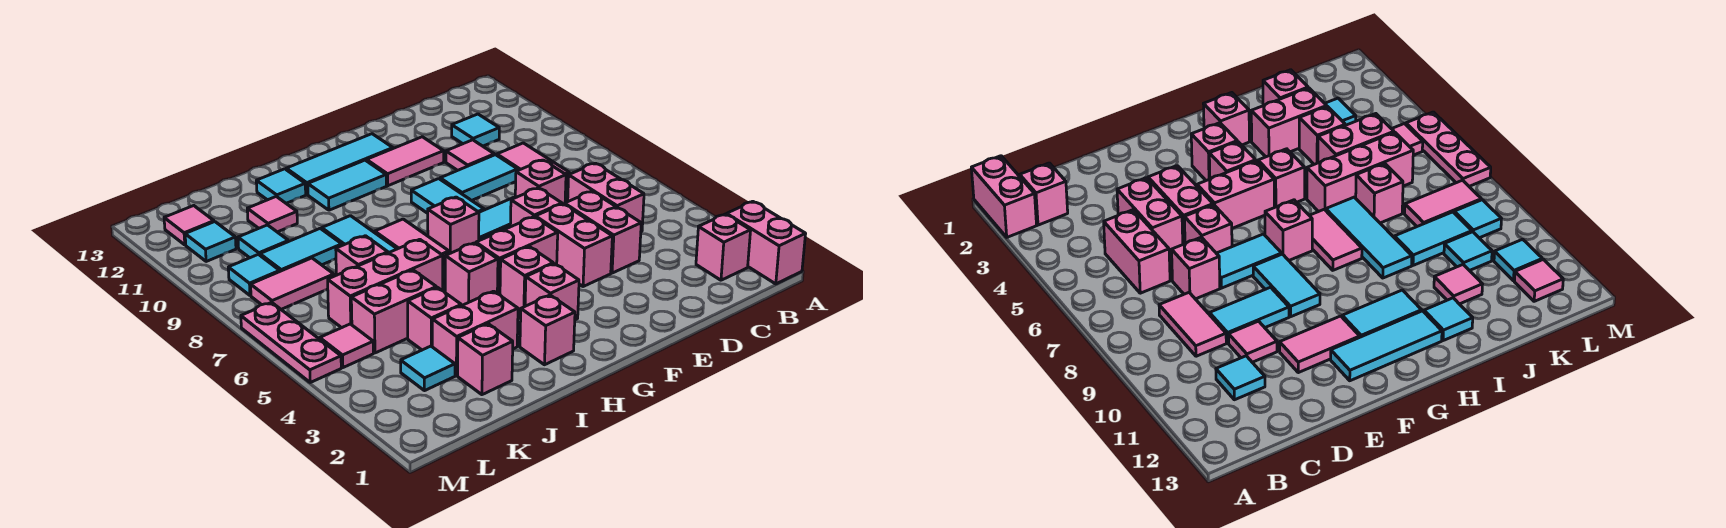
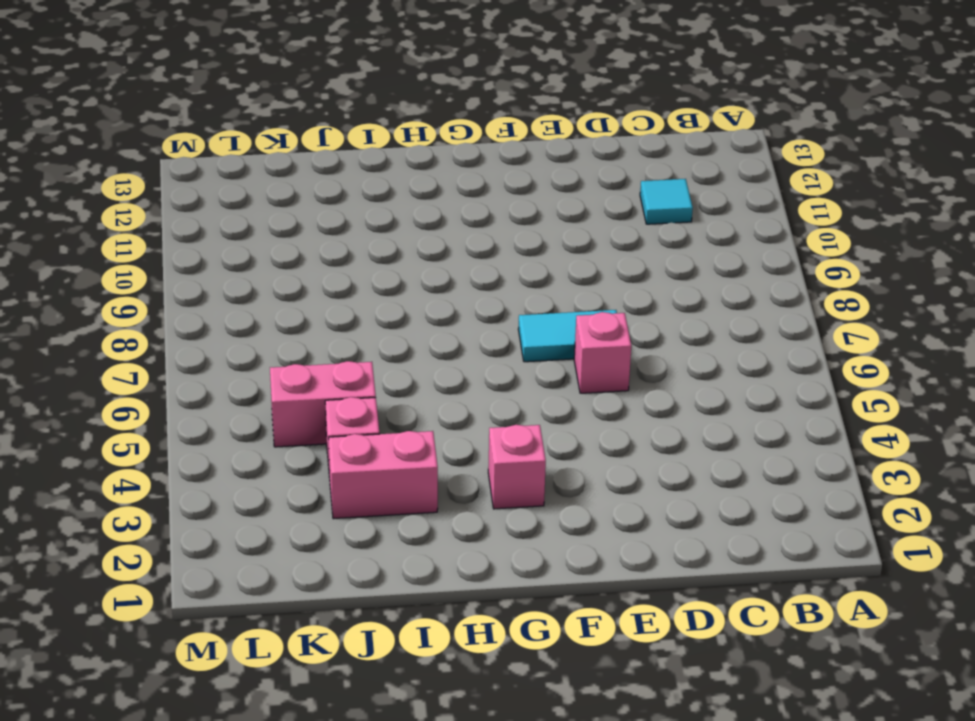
none -> pink brick A1:A2 level 1
none -> pink brick B2 level 1
none -> pink brick C5:C6 level 1
none -> pink tile C8:C9 level 1

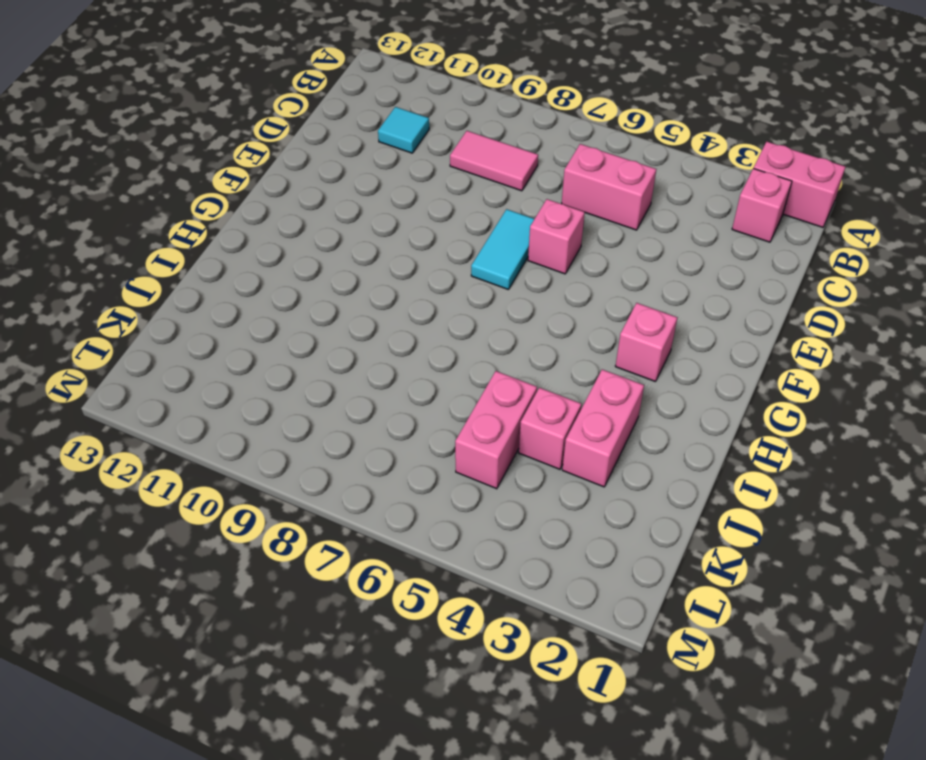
none -> pink brick D4:D5 level 1
none -> pink brick D7 level 1
none -> cyan tile D9:E9 level 1
none -> pink tile D10 level 1

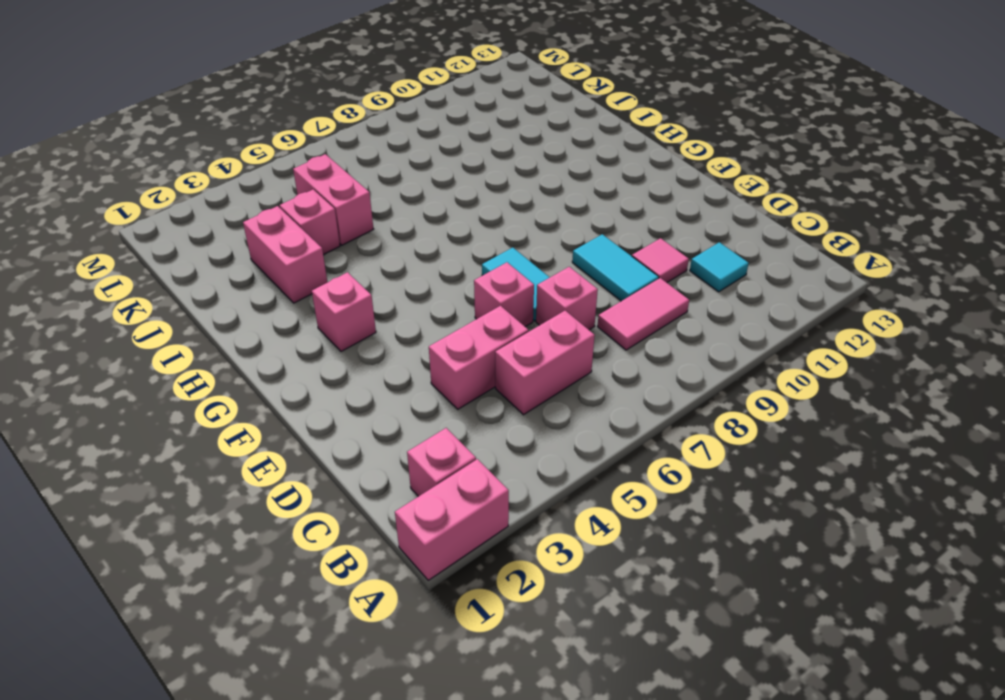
none -> pink brick E4:E5 level 1
none -> pink tile E11:F11 level 1
none -> pink brick F5:G5 level 1
none -> cyan tile F8:F9 level 1

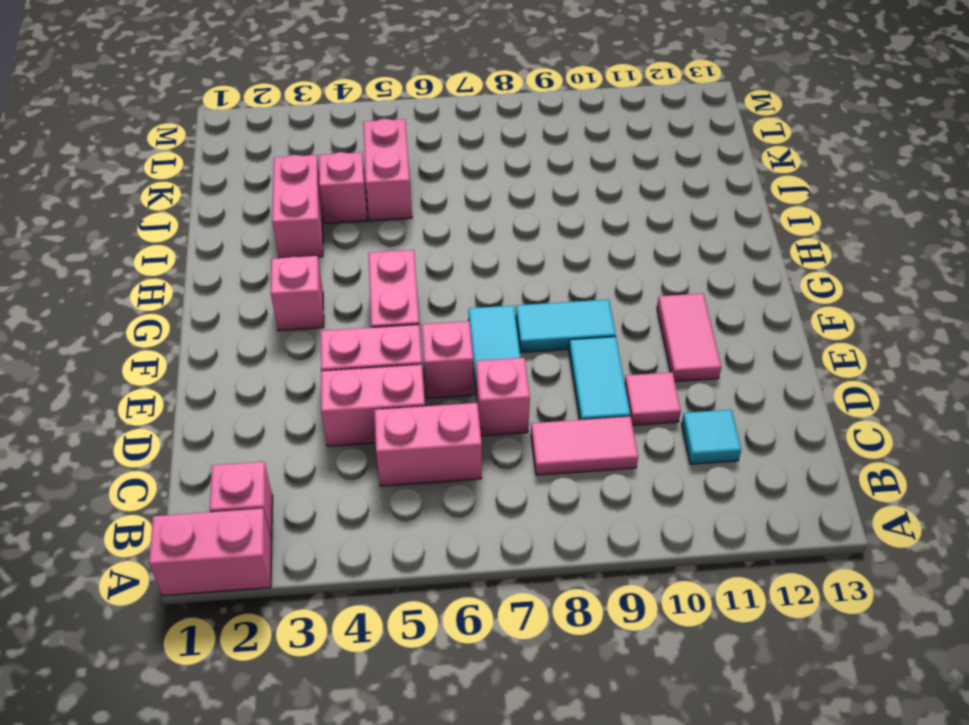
none -> cyan tile F12:H12 level 1
none -> pink brick G4 level 1
none -> pink brick G7 level 1
none -> cyan tile G11:H11 level 1

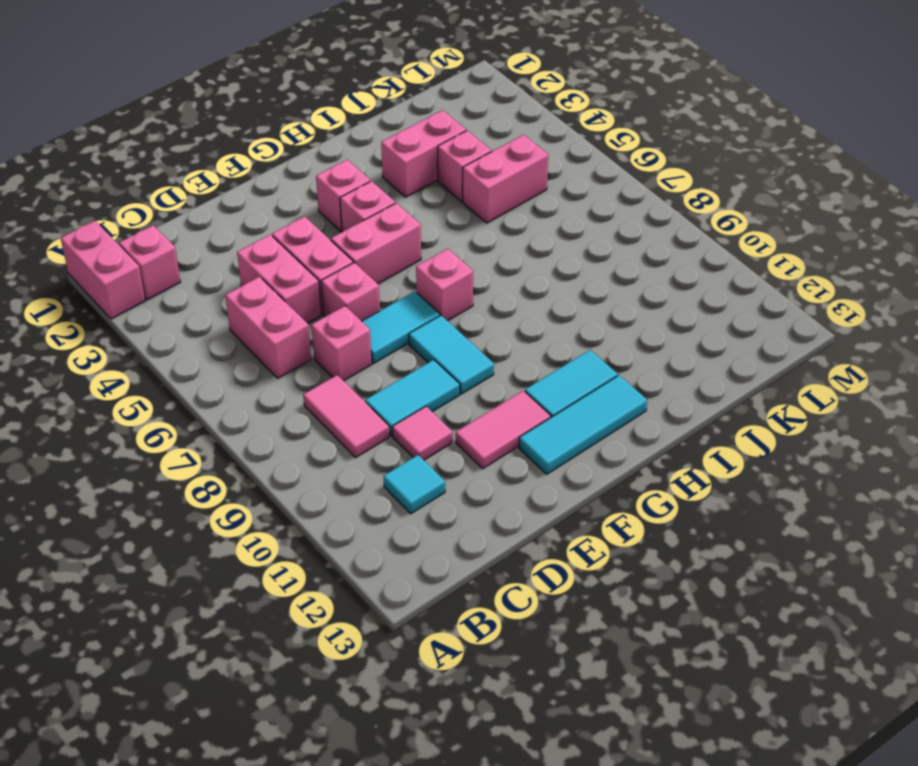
none -> pink brick H2 level 1
none -> pink brick H5 level 1
none -> pink tile H7:H8 level 1
none -> pink brick I6:K6 level 1

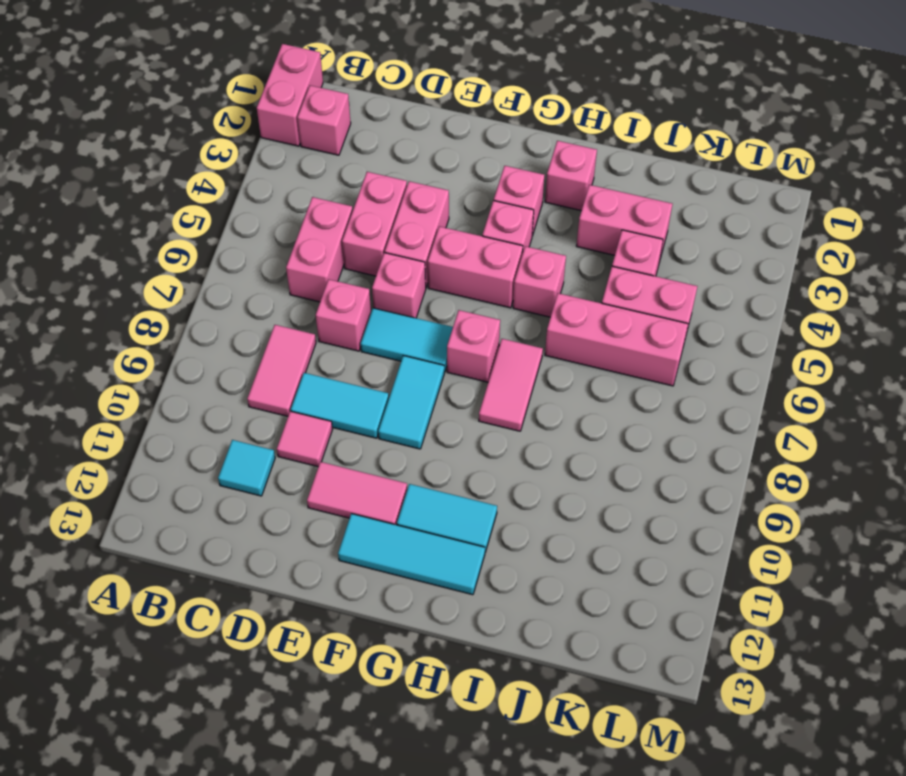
none -> cyan tile I7:I9 level 1
none -> cyan tile I12 level 1
none -> pink brick J2 level 1
none -> pink brick J7 level 1

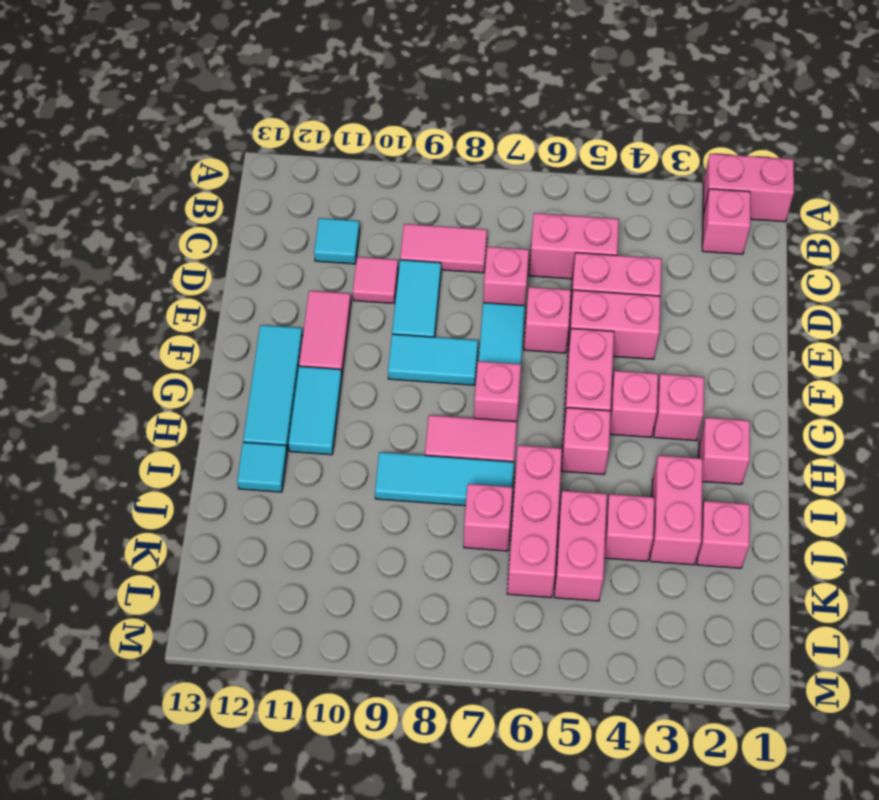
none -> cyan tile J9:K9 level 1
none -> pink tile J11 level 1
none -> cyan tile K3 level 1
none -> pink tile K8:L8 level 1

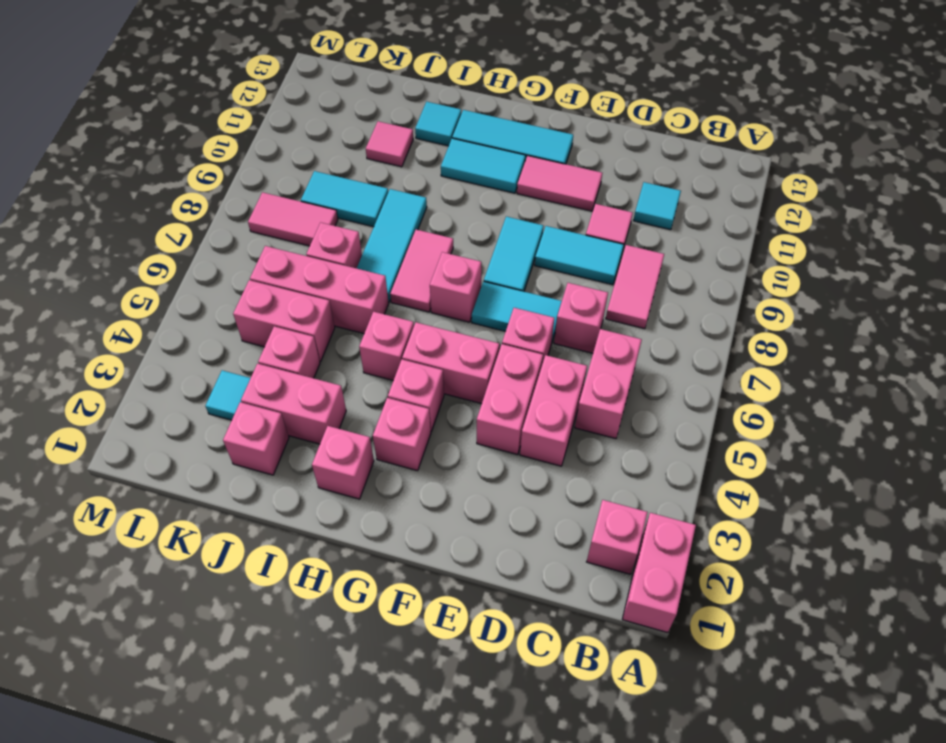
none -> cyan tile K10 level 1
none -> pink tile L5 level 1
none -> cyan tile L9 level 1
none -> cyan tile L11 level 1

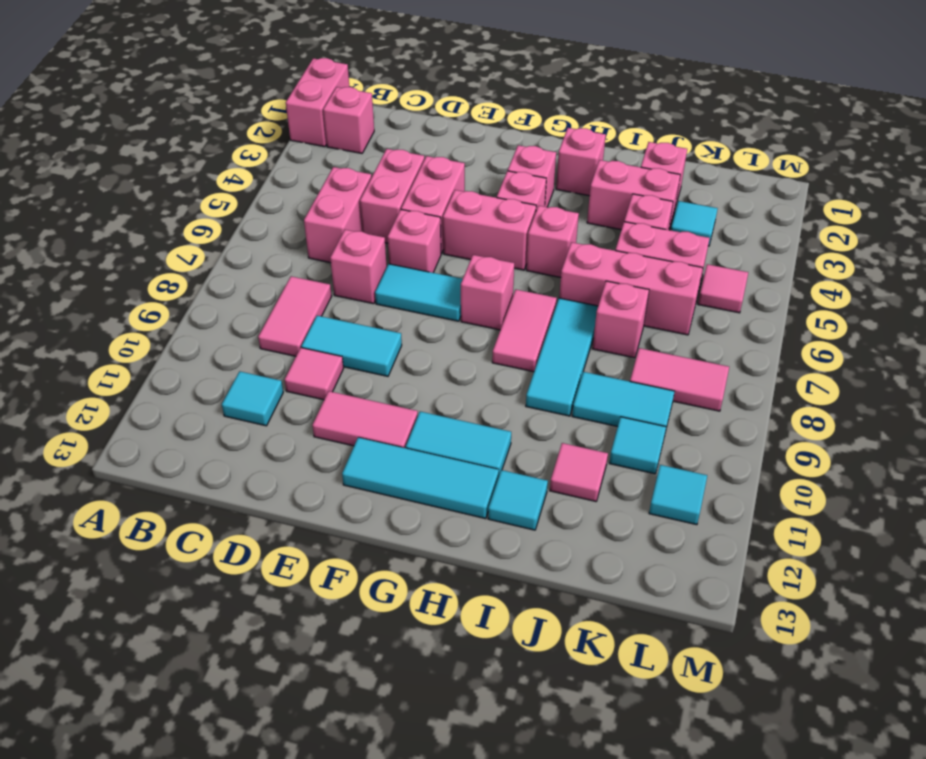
none -> cyan tile F8:F9 level 1
none -> cyan tile L9 level 1
none -> pink tile L12 level 1
none -> pink plate M5:M7 level 1

